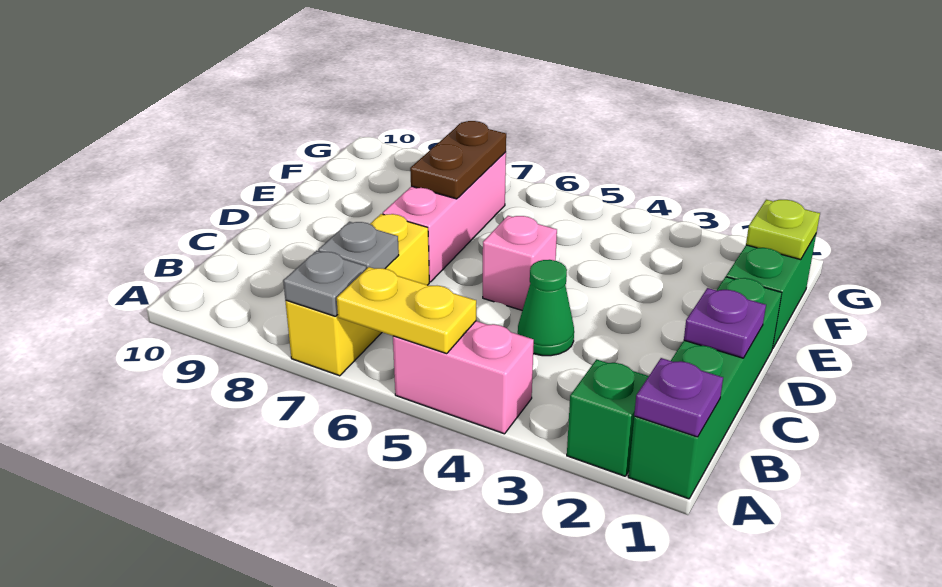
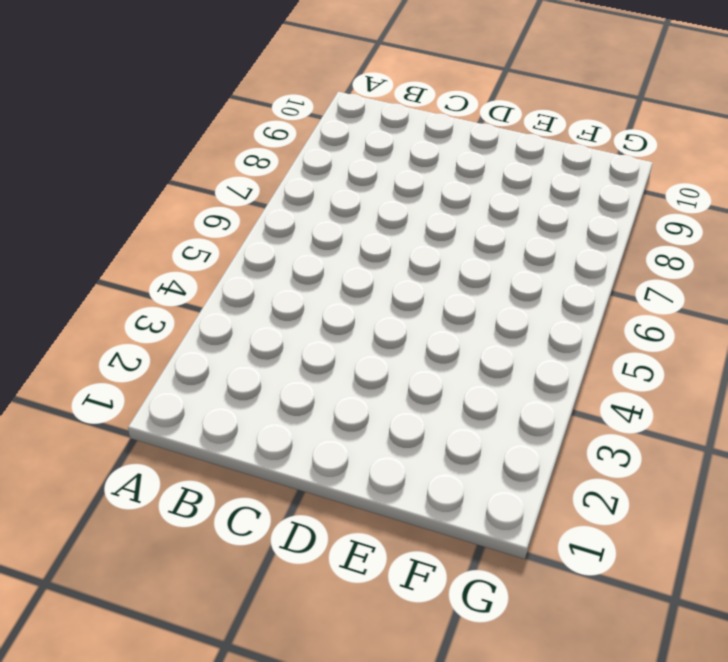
none -> green brick A1:D1 level 1
none -> green brick A2 level 1
none -> pink brick A4:A5 level 1

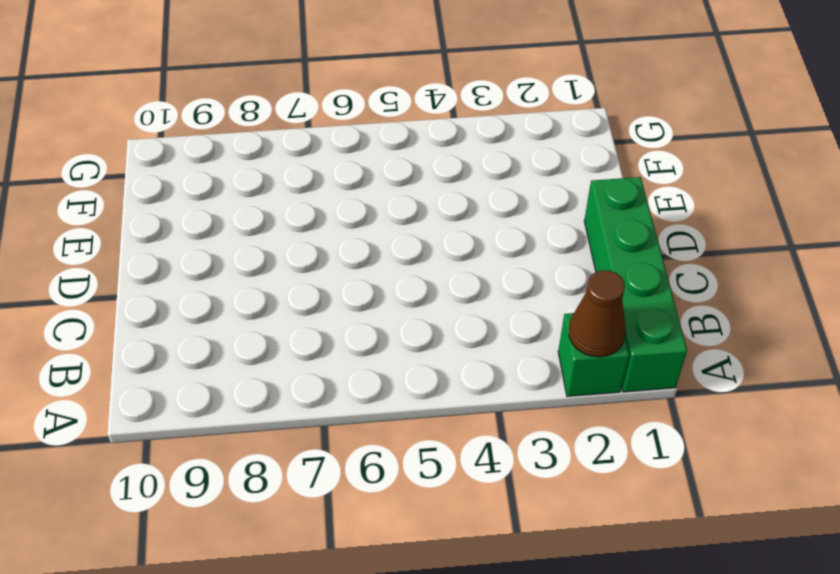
brown cone A2 level 2 -> none
none -> pink brick A4:A5 level 1
none -> yellow brick A7:C7 level 1
none -> green cone C4 level 1

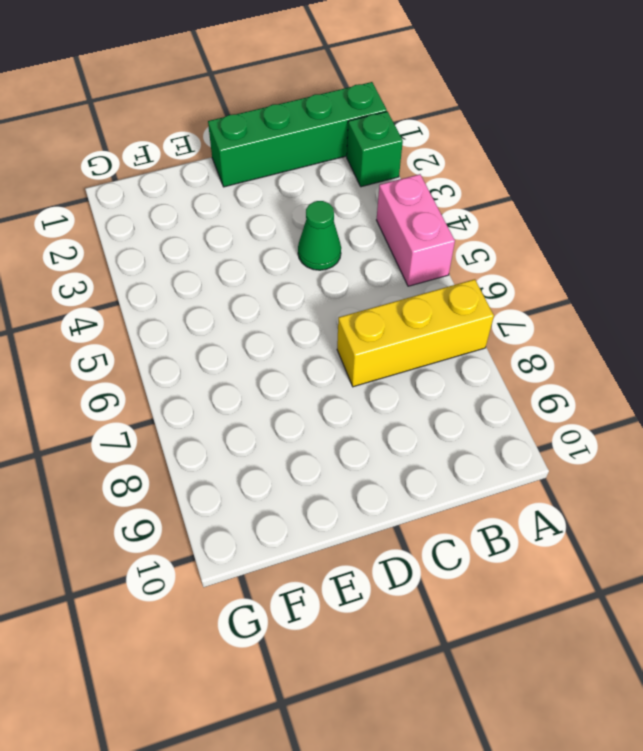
none -> pink brick D5 level 1
none -> pink brick D7:F7 level 1
none -> green brick E1:F1 level 1

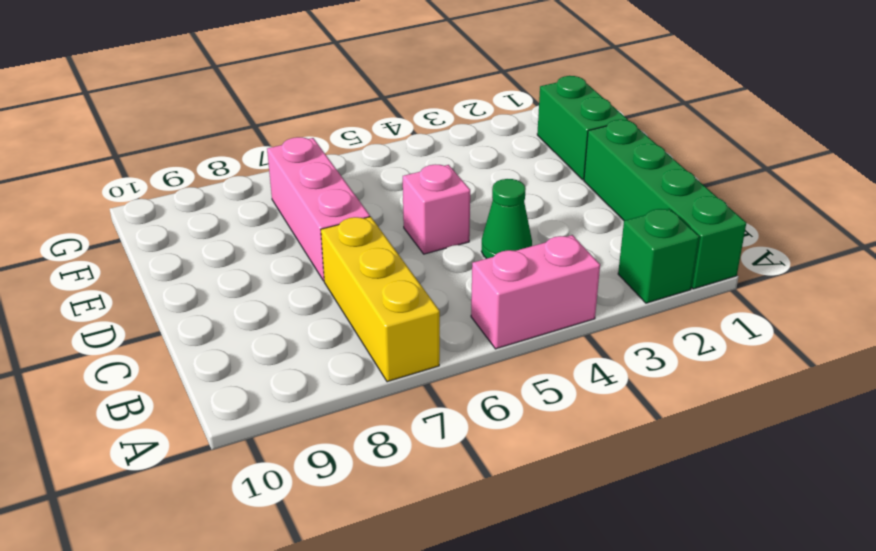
none -> purple plate A1 level 2
none -> yellow plate A5:A6 level 2
none -> grey plate A7 level 2

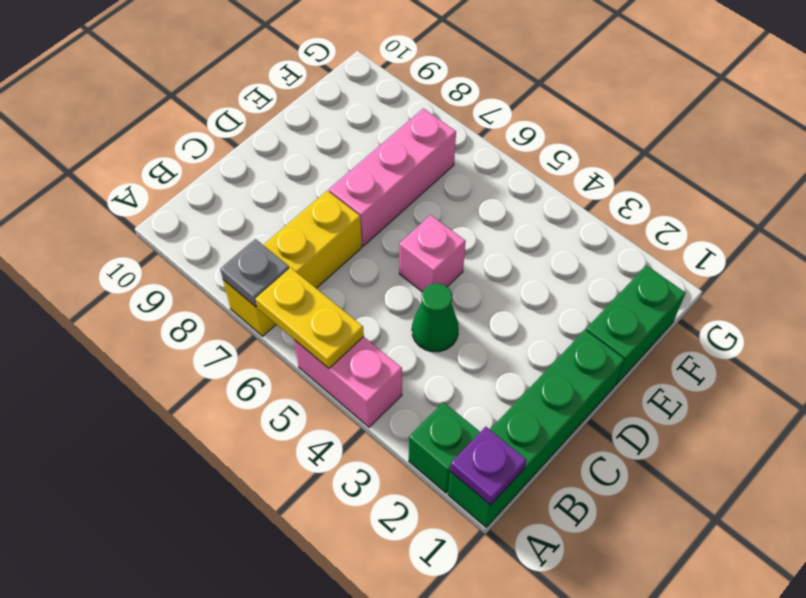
none -> grey plate B7 level 2
none -> purple plate C1 level 2
none -> brown plate E7:F7 level 2

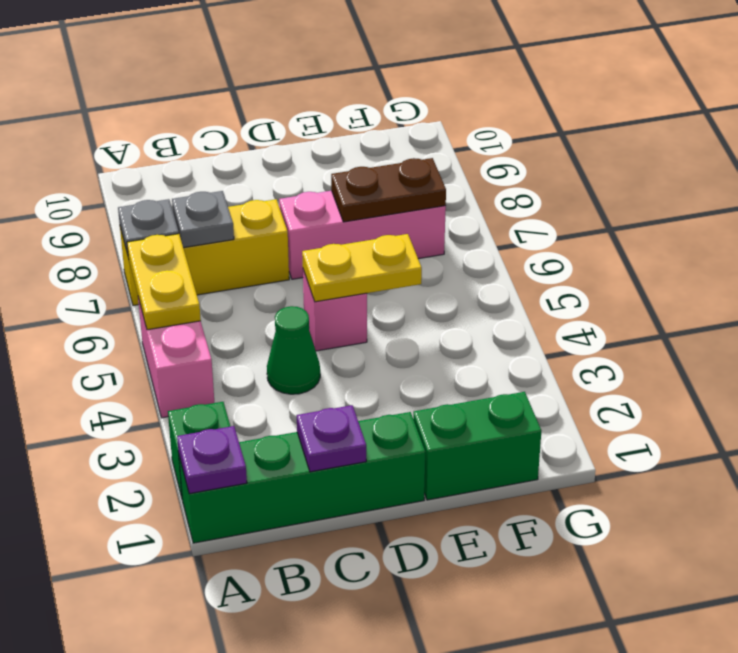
yellow plate D5:E5 level 2 -> none
none -> lime plate F1 level 2

